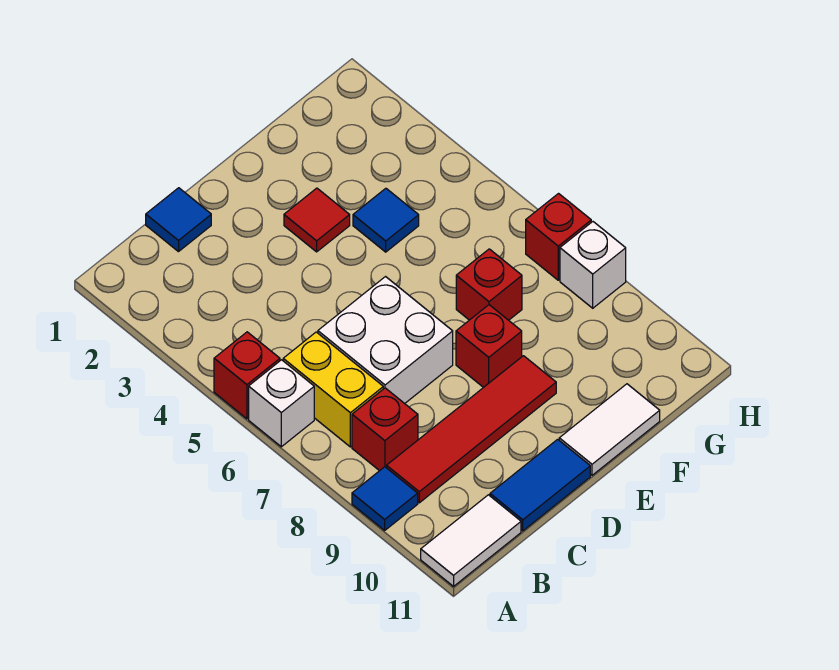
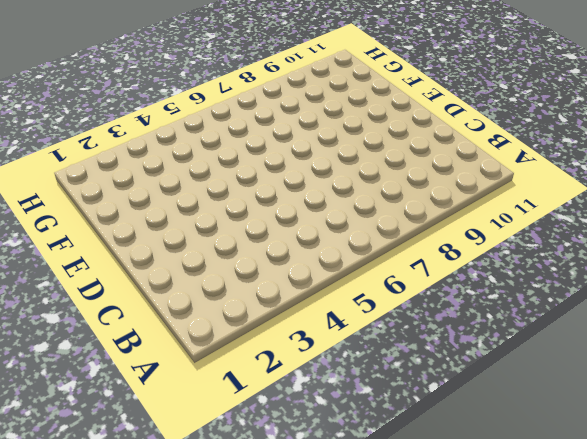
none -> red brick A5 level 1
none -> white brick A6 level 1
none -> blue tile A9 level 1

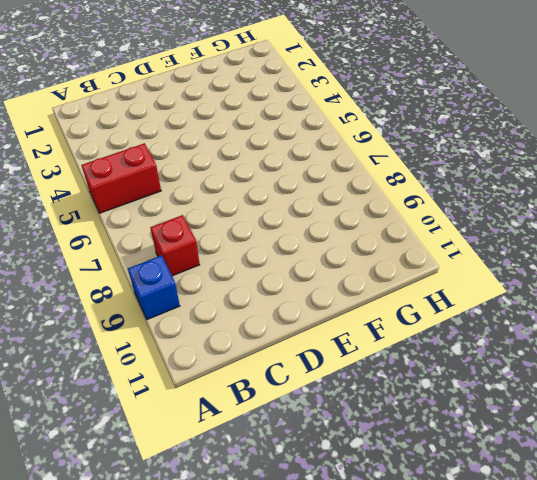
red brick A5:B5 level 1 -> red brick A5 level 1
blue brick A9 level 1 -> blue tile A9 level 1
none -> white brick A6 level 1
none -> white tile A11:B11 level 1
none -> yellow brick B6:B7 level 1

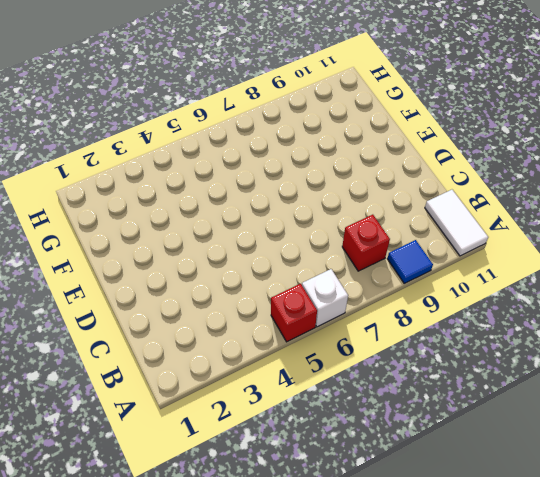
none -> yellow brick B6:B7 level 1
none -> red tile B9:E9 level 1
none -> blue tile C1 level 1

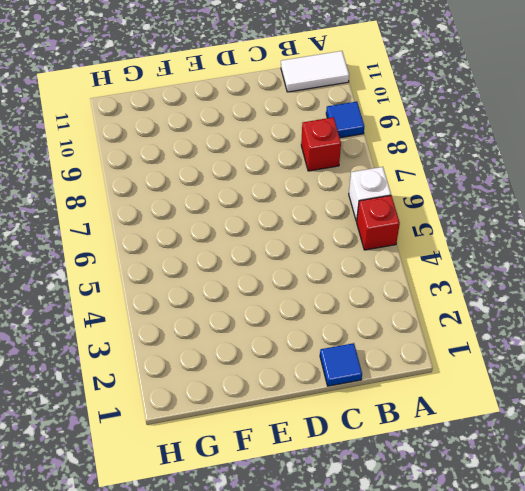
none -> yellow brick B6:B7 level 1
none -> red tile B9:E9 level 1
none -> white brick C6:D7 level 1

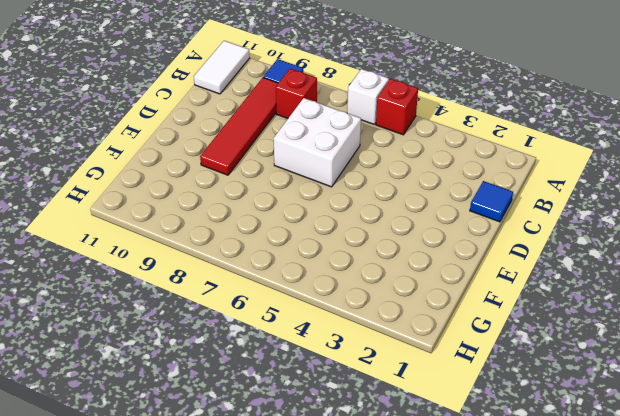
none -> yellow brick B6:B7 level 1
none -> blue tile C11:D11 level 1
none -> red tile E3 level 1

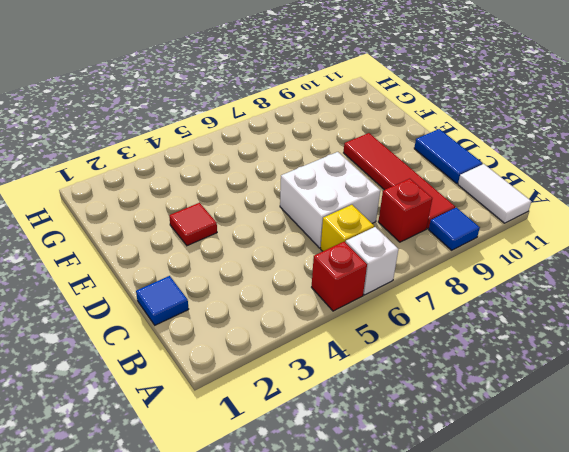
yellow brick B6 level 1 -> yellow brick B6:B7 level 1
none -> red brick E8 level 1
none -> white tile E11:F11 level 1
none -> blue tile F4 level 1

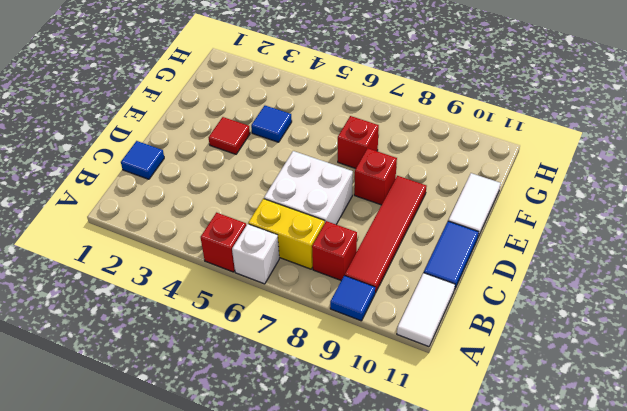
none -> red brick H7 level 1
none -> white brick H8 level 1

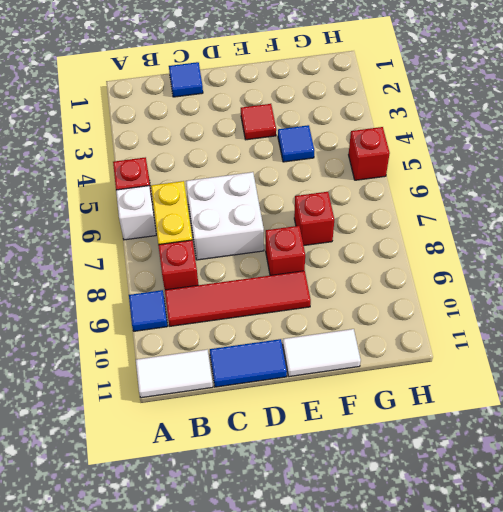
red brick H5 level 1 -> red brick H7 level 1
none -> white brick H8 level 1

